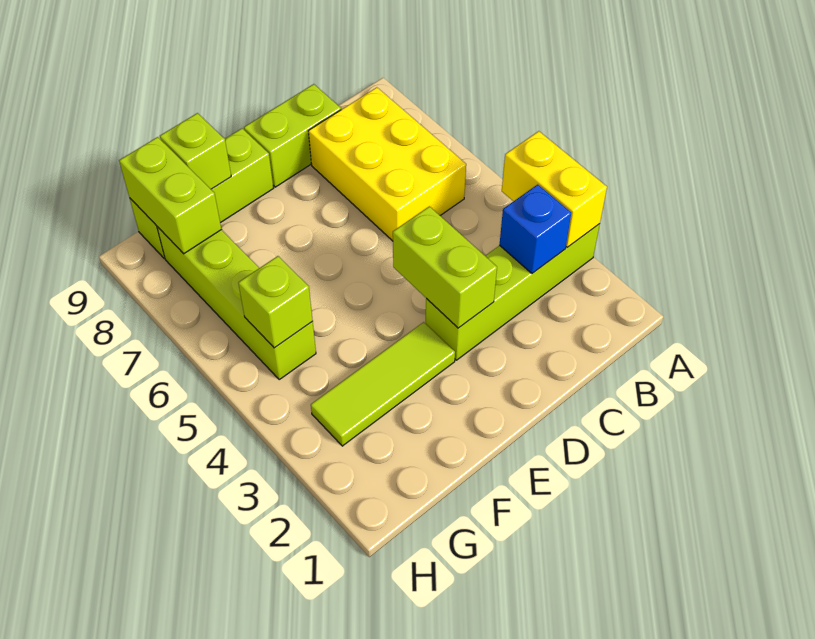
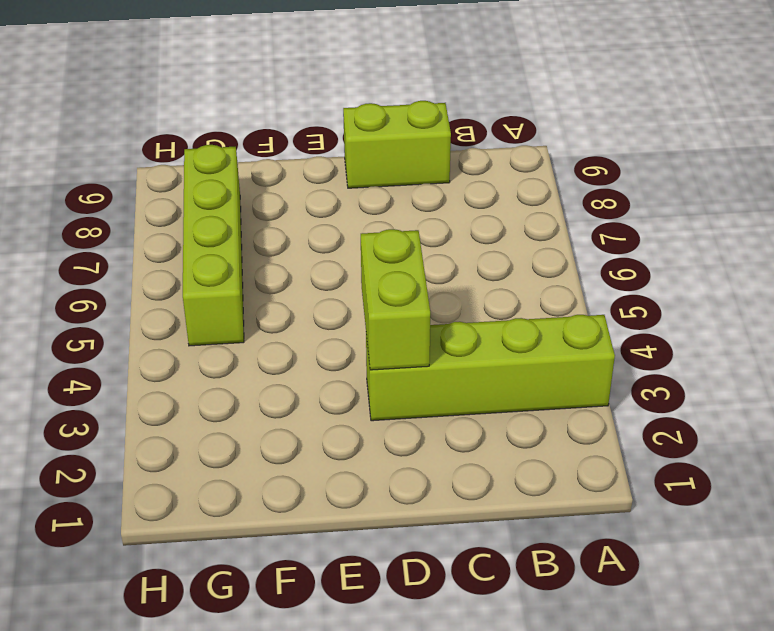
none -> yellow brick B6:C8 level 1
none -> lime tile E3:G3 level 1
none -> lime brick E9:G9 level 1

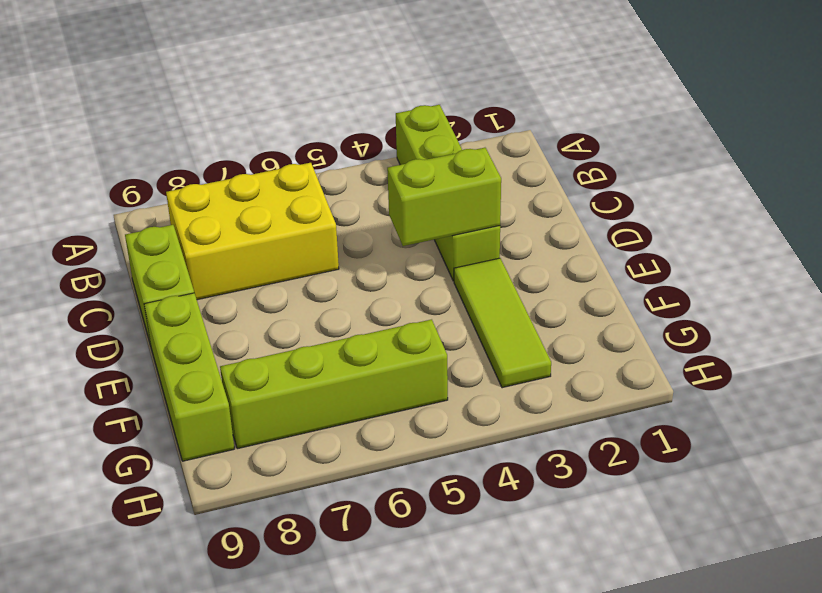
none -> yellow brick A3:A4 level 2
none -> blue brick B3 level 2
none -> lime brick F9 level 2

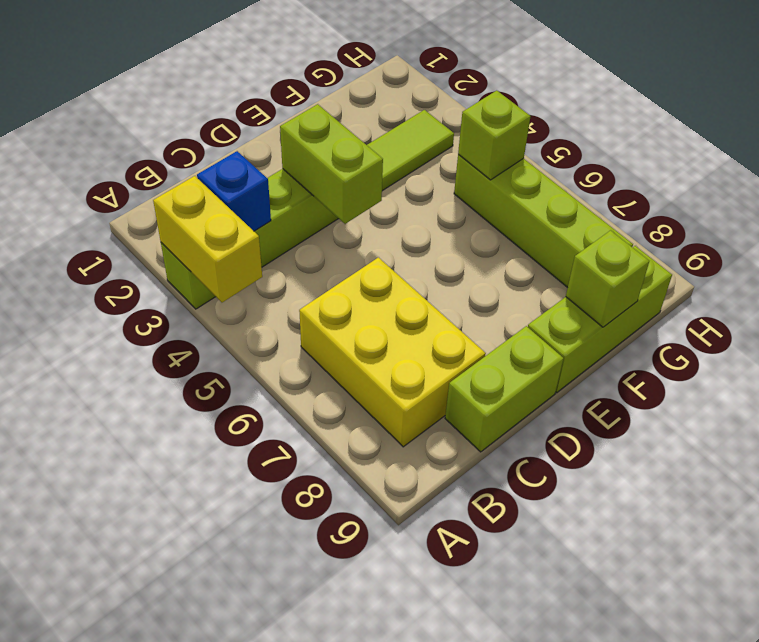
none -> lime brick G8:G9 level 2

